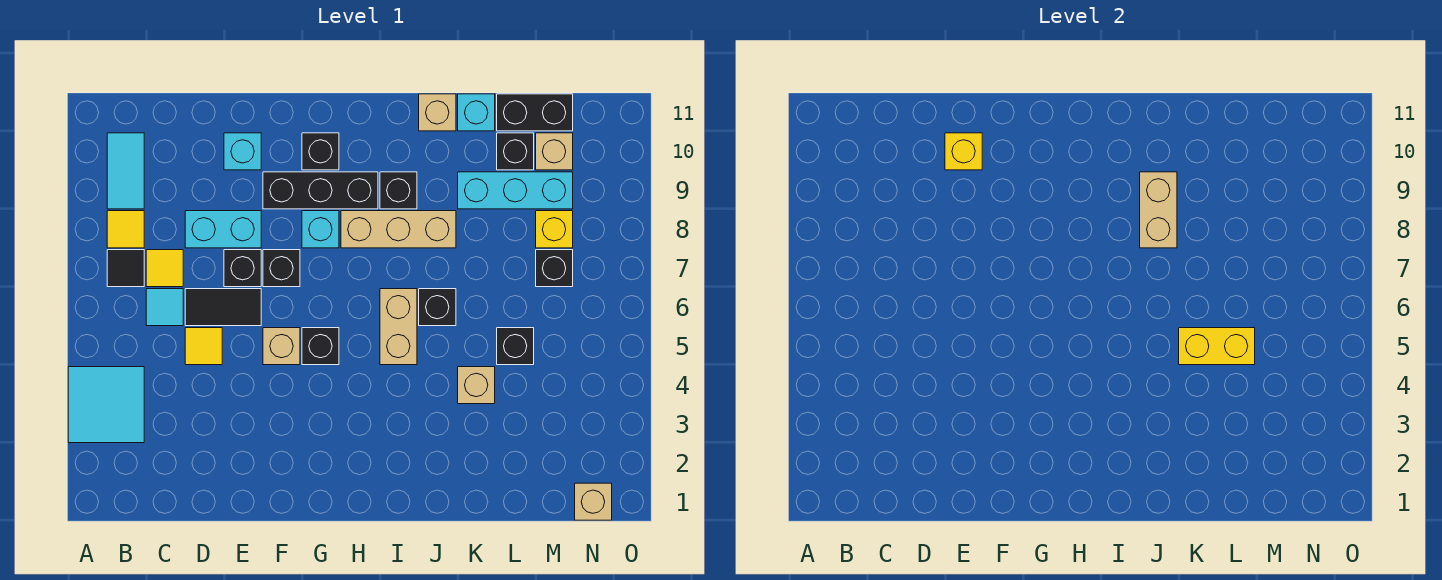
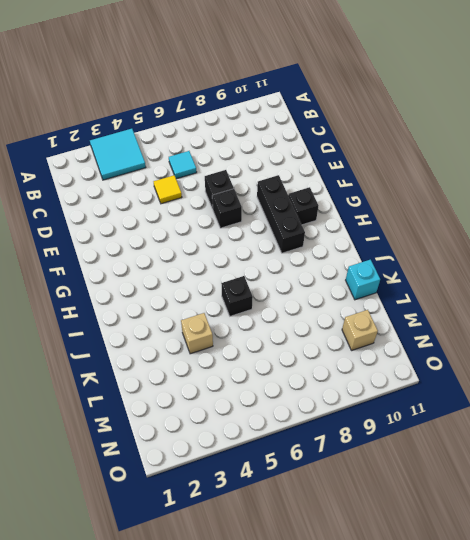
none -> black tile B7 level 1
none -> yellow tile B8 level 1
none -> cyan tile B9:B10 level 1
none -> yellow tile C7 level 1

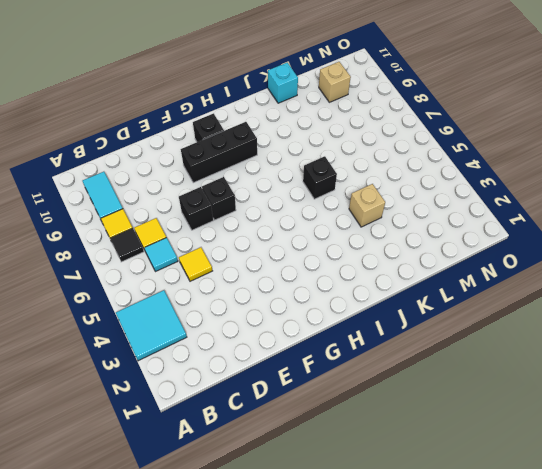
none -> black tile D6:E6 level 1
none -> cyan brick D8:E8 level 1
none -> cyan brick E10 level 1
none -> tan brick F5 level 1

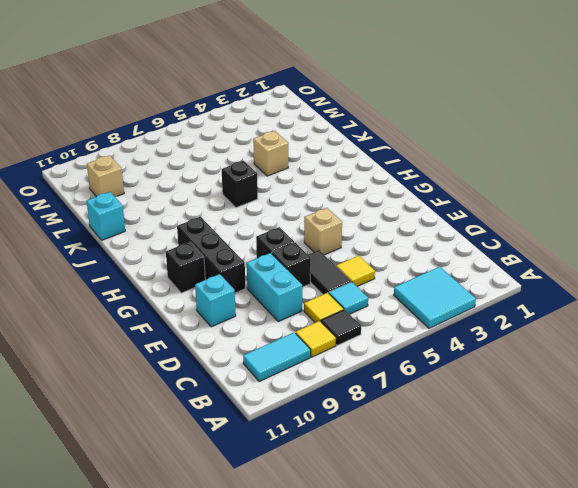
none -> black brick G5 level 1
none -> cyan brick G8 level 1
none -> tan brick H8:J8 level 1
none -> tan brick I5:I6 level 1

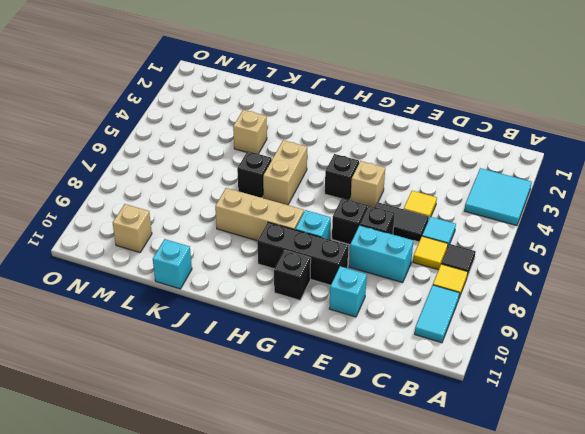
none -> black brick I9 level 1
none -> tan brick J11 level 1
none -> cyan brick K9:M9 level 1
none -> black brick L5 level 1

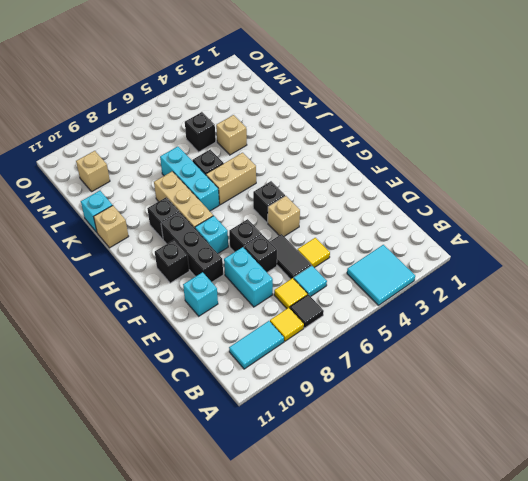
cyan brick I7:K7 level 1 -> cyan brick K9:M9 level 1
none -> black brick L10 level 1
none -> black brick L11:M11 level 1
none -> black brick M7 level 1
none -> yellow brick M8 level 1

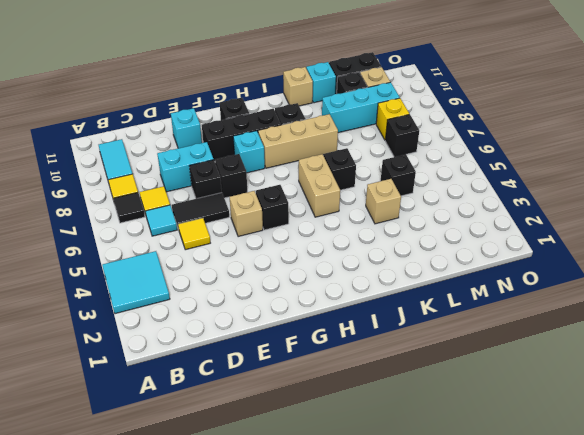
none -> tan brick N1 level 1
none -> yellow brick E10 level 2
none -> tan brick J8:J9 level 2
none -> yellow brick K5:L5 level 2

